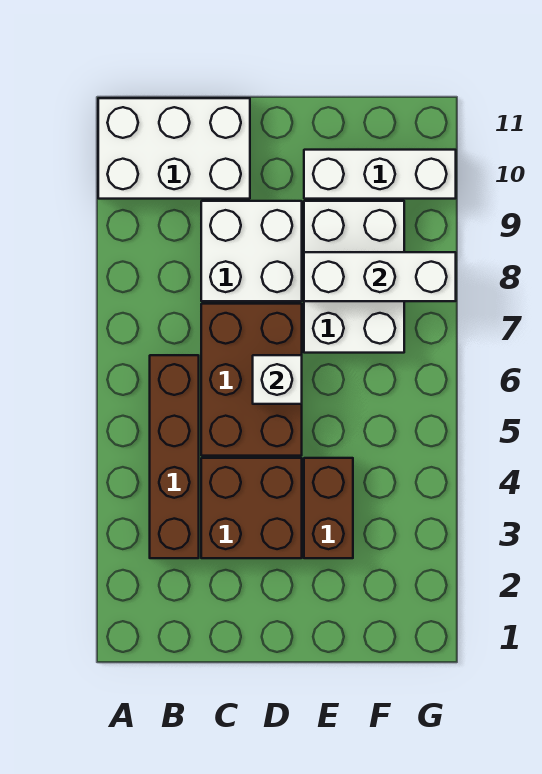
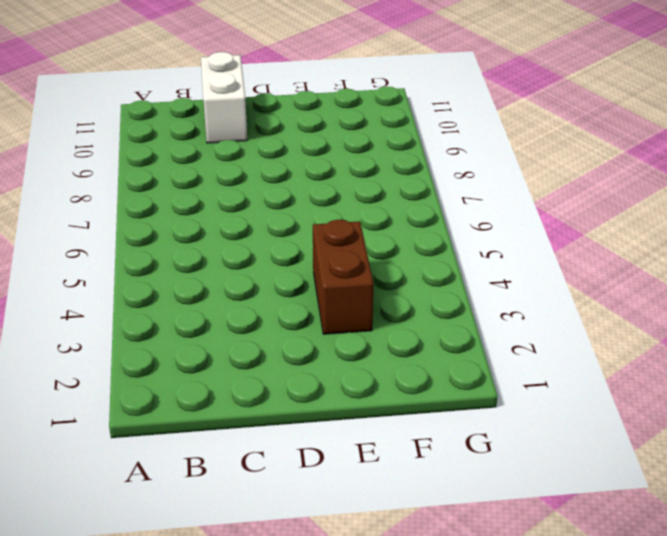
white brick C10:C11 level 1 -> white brick A10:C11 level 1
none -> brown brick B3:B6 level 1
none -> brown brick C3:D4 level 1

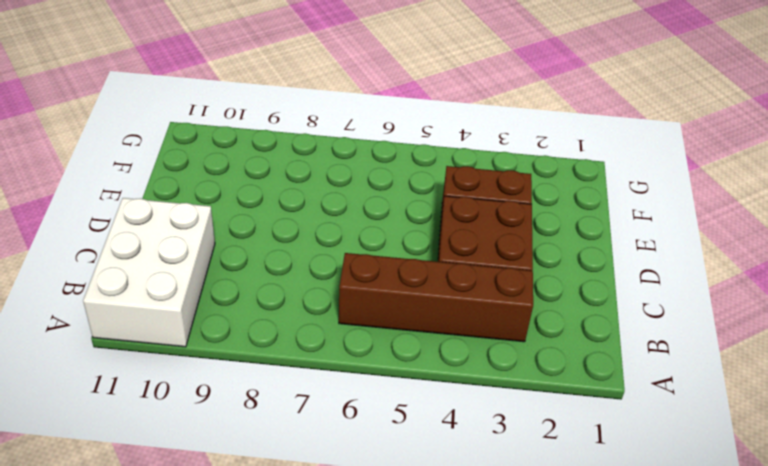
none -> brown brick C5:D7 level 1
none -> white brick C8:D9 level 1

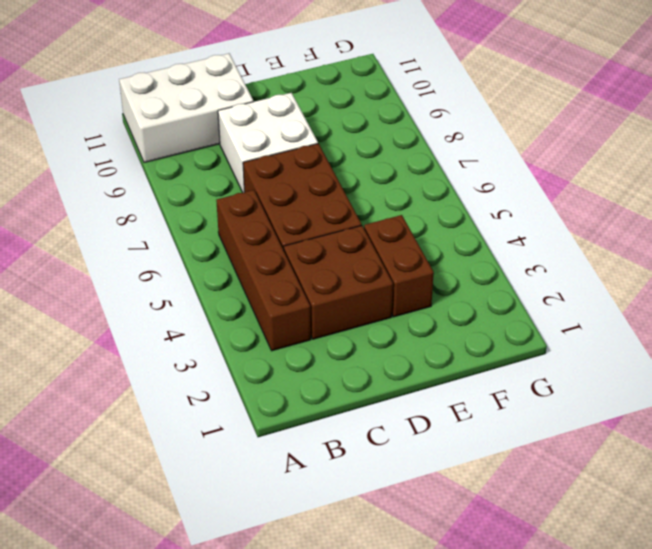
none -> white brick E7:F9 level 1
none -> white brick E10:G10 level 1

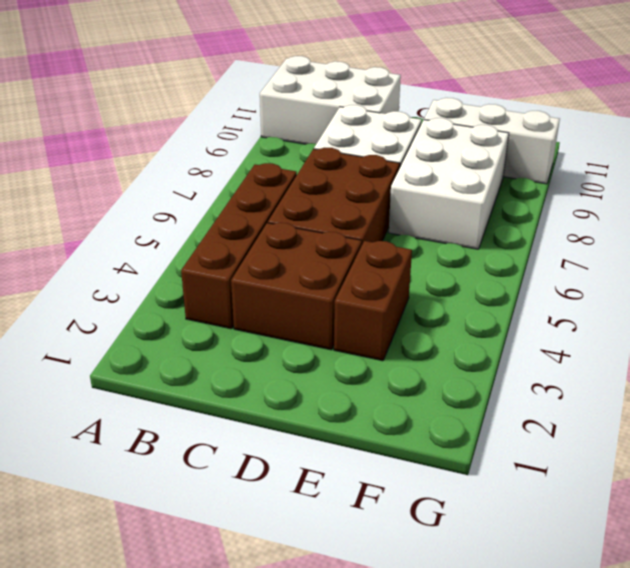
none -> white brick D6 level 2
none -> white brick E8:G8 level 2

